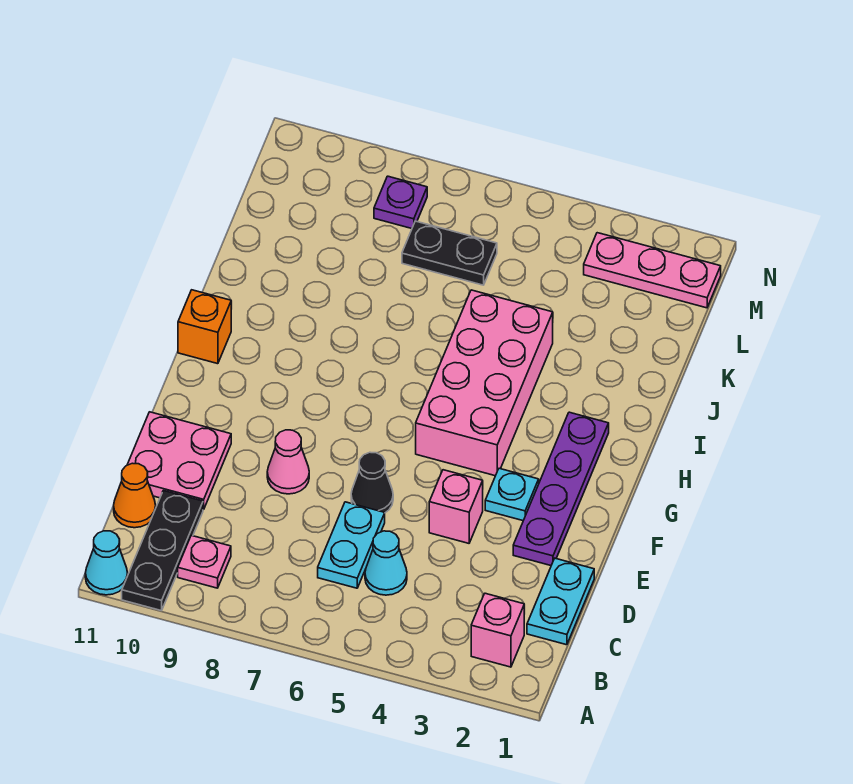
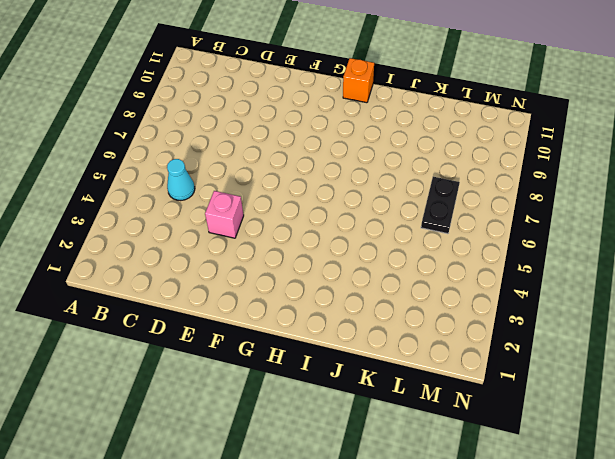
none -> black plate A10:C10 level 1
none -> cyan cone A11 level 1
none -> pink brick B2 level 1

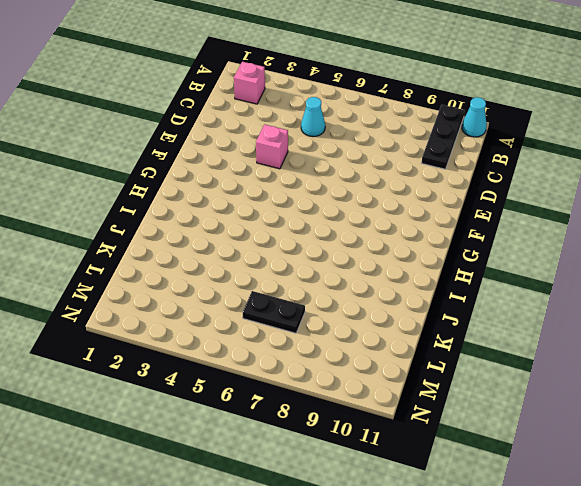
none -> pink plate B9 level 1
none -> cyan plate C1:D1 level 1
none -> cyan plate C6:D6 level 1

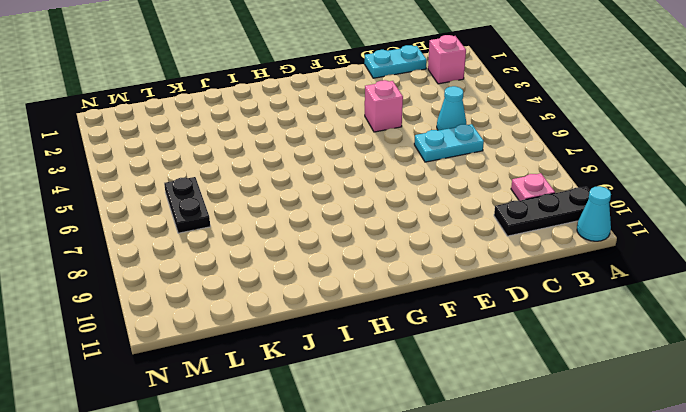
none -> orange cone C11 level 1
none -> pink plate D10:E11 level 1
none -> purple plate E2:H2 level 1

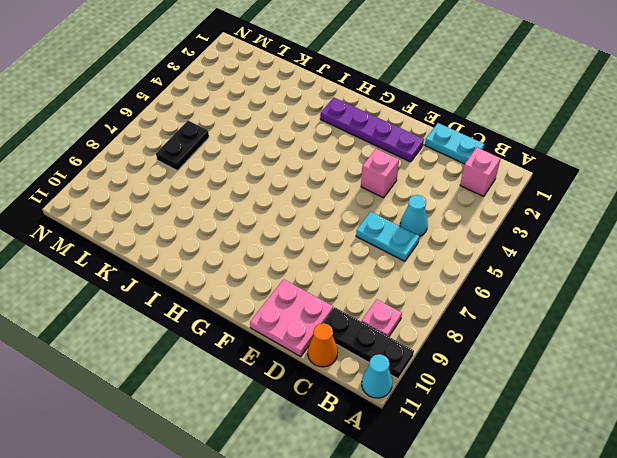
none -> black cone E6 level 1
none -> pink cone E8 level 1
none -> cyan plate F3 level 1

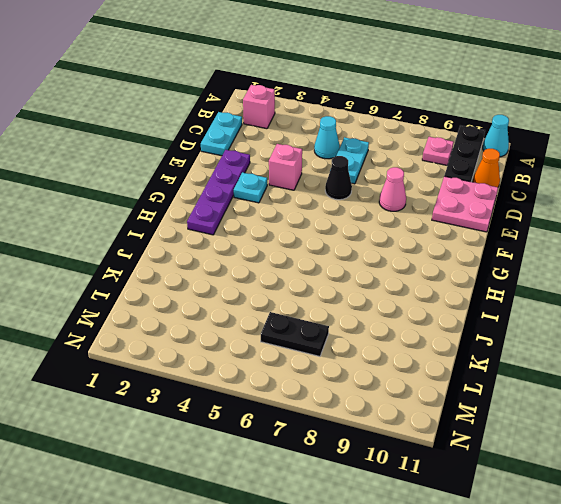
none -> pink brick G4:J5 level 1
none -> orange brick H11 level 1
none -> pink plate M1:M3 level 1

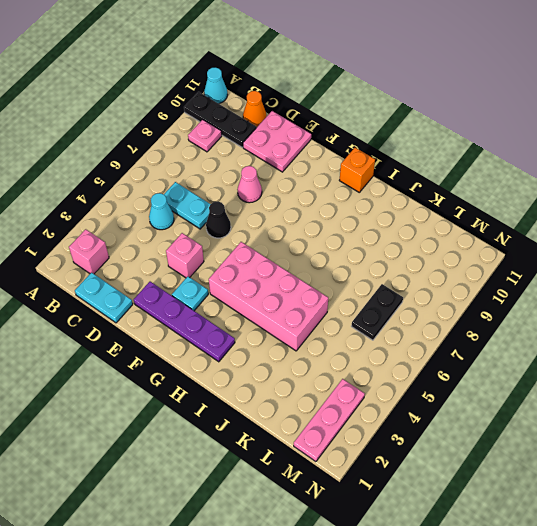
none -> purple plate M8 level 1

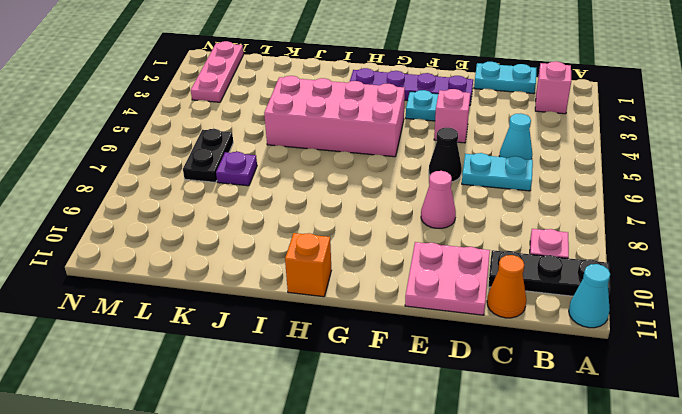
purple plate K7 level 1 -> purple plate M8 level 1

